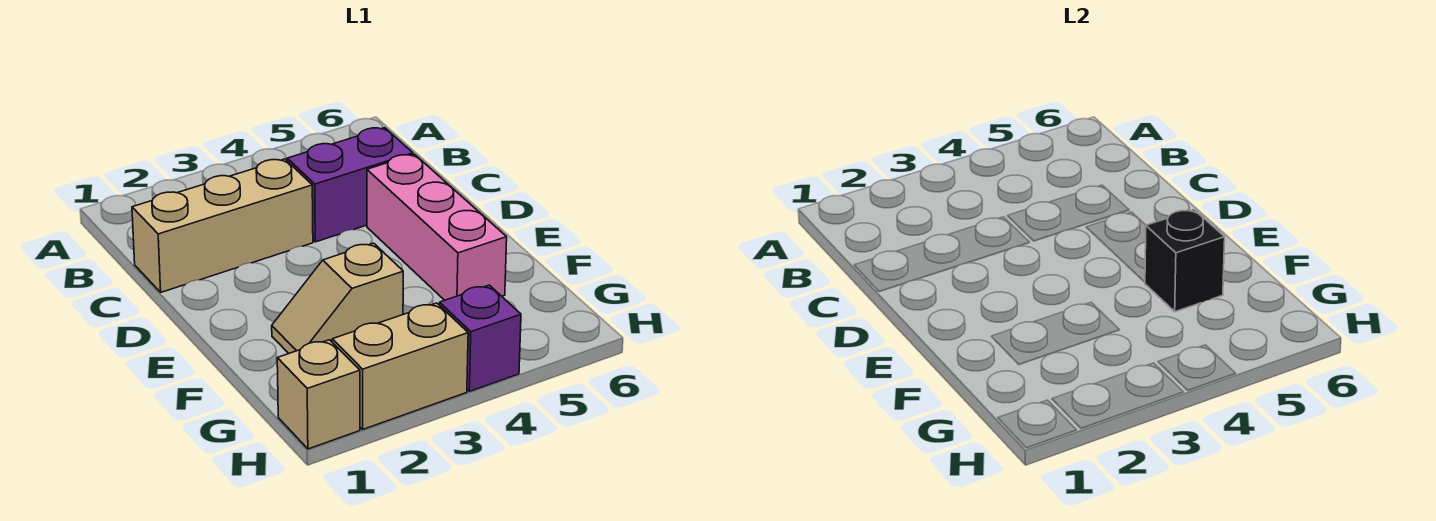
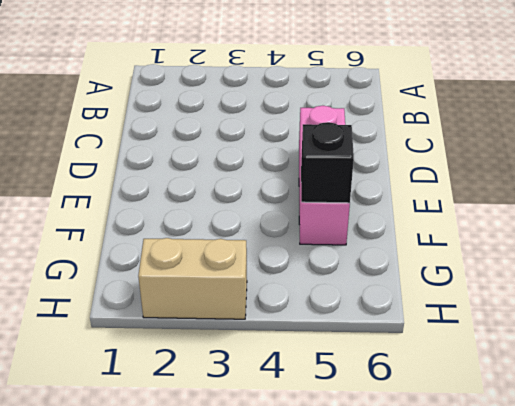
none -> tan brick C1:C3 level 1
none -> purple brick C4:C5 level 1

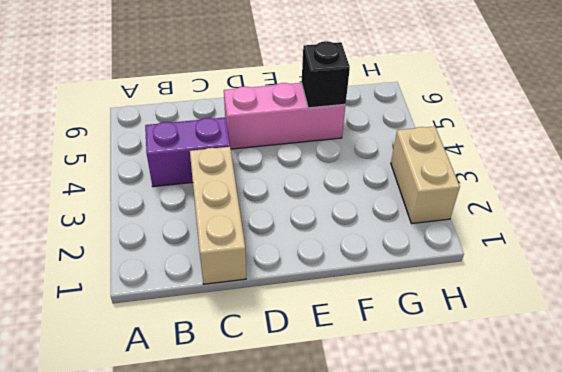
purple brick B4:C4 level 1 -> purple brick C4:C5 level 1
none -> tan slope F2:F3 level 1 top 3
none -> tan brick H1 level 1

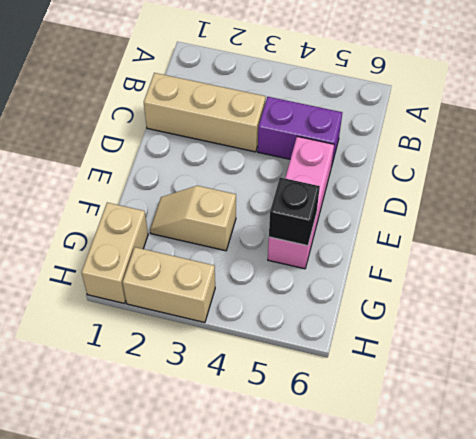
tan brick G1:H1 level 1 -> tan brick H1 level 1
none -> purple brick H4 level 1

